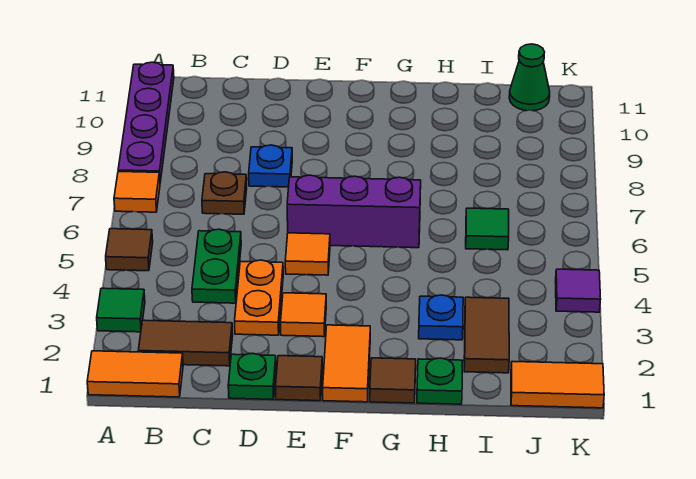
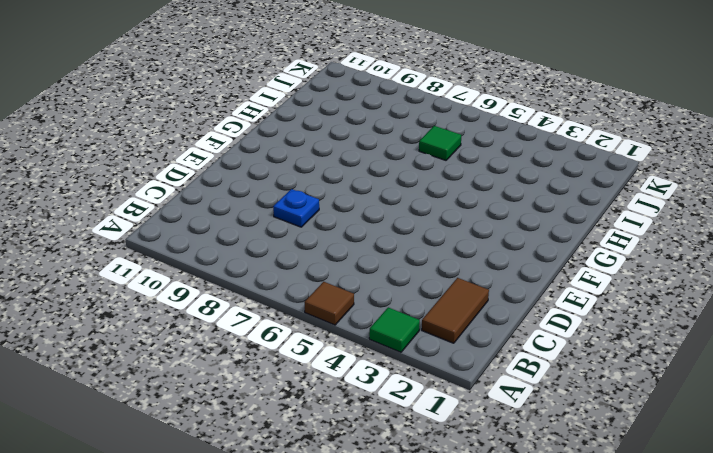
none -> orange tile A1:B1 level 1
none -> orange tile A7 level 1
none -> purple plate A8:A11 level 1

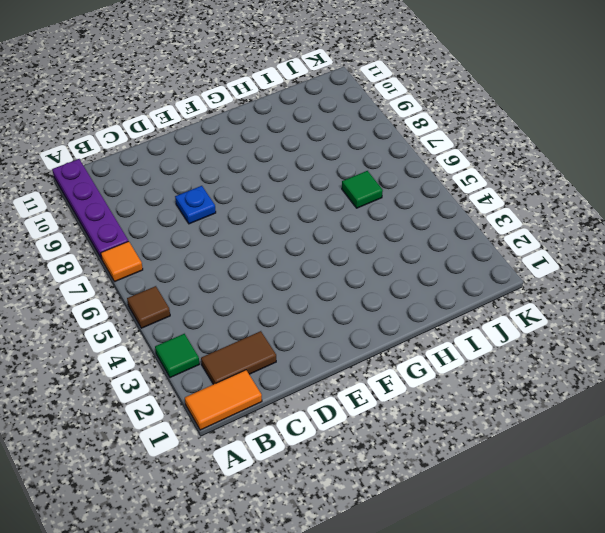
none -> green plate C4:C5 level 1
none -> brown plate C7 level 1
none -> green plate D1 level 1

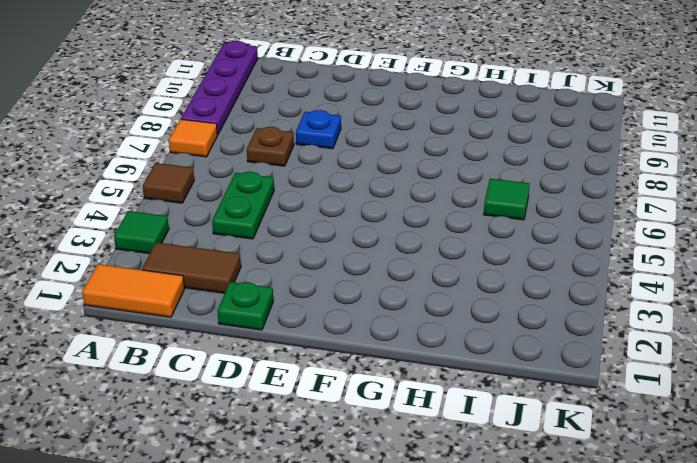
none -> orange plate D3:D4 level 1
none -> brown tile E1 level 1
none -> orange tile E3 level 1

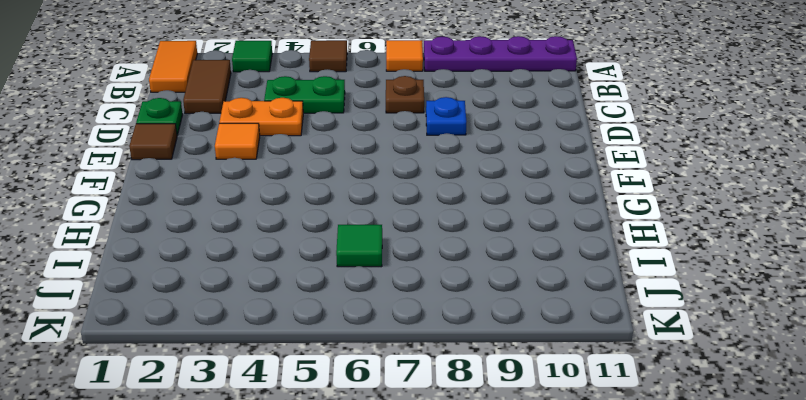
none -> orange tile E5 level 1
none -> purple brick E6:G6 level 1
none -> orange tile F1:F2 level 1

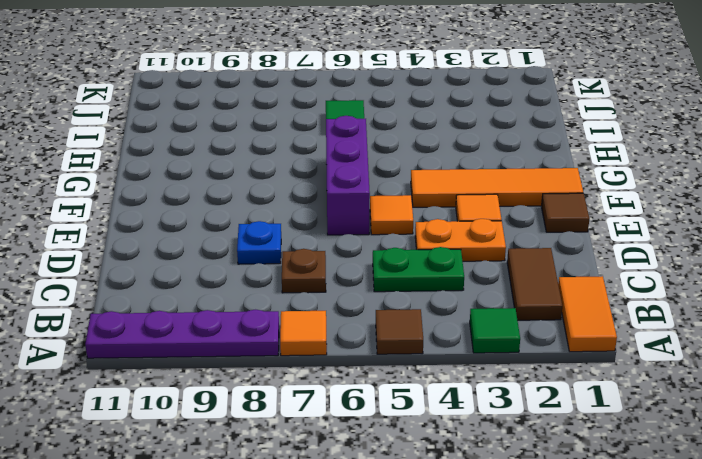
orange tile F1:F4 level 1 -> orange tile F1:F2 level 1
none -> green plate D1 level 1
none -> brown tile G1 level 1
none -> green plate H1 level 1

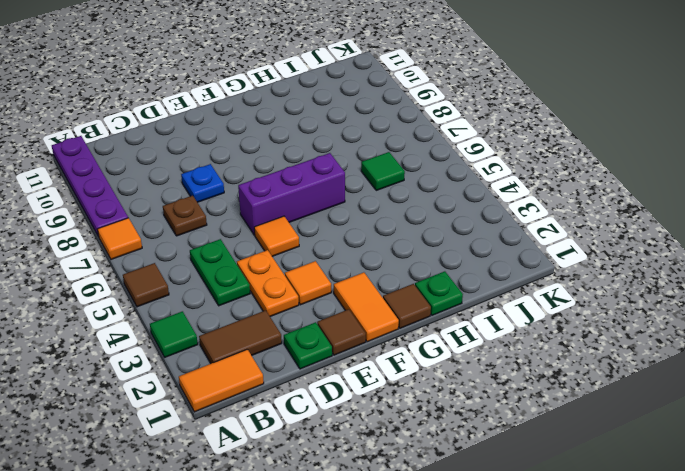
none -> blue plate H3 level 1
none -> brown tile I2:I3 level 1
none -> orange tile J1:K1 level 1

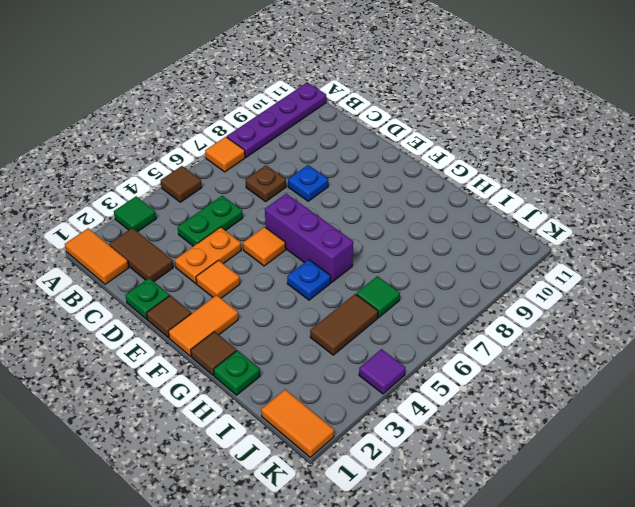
blue plate G5 level 1 -> blue plate H3 level 1
brown tile I4:I5 level 1 -> brown tile I2:I3 level 1
none -> green cone J11 level 1

